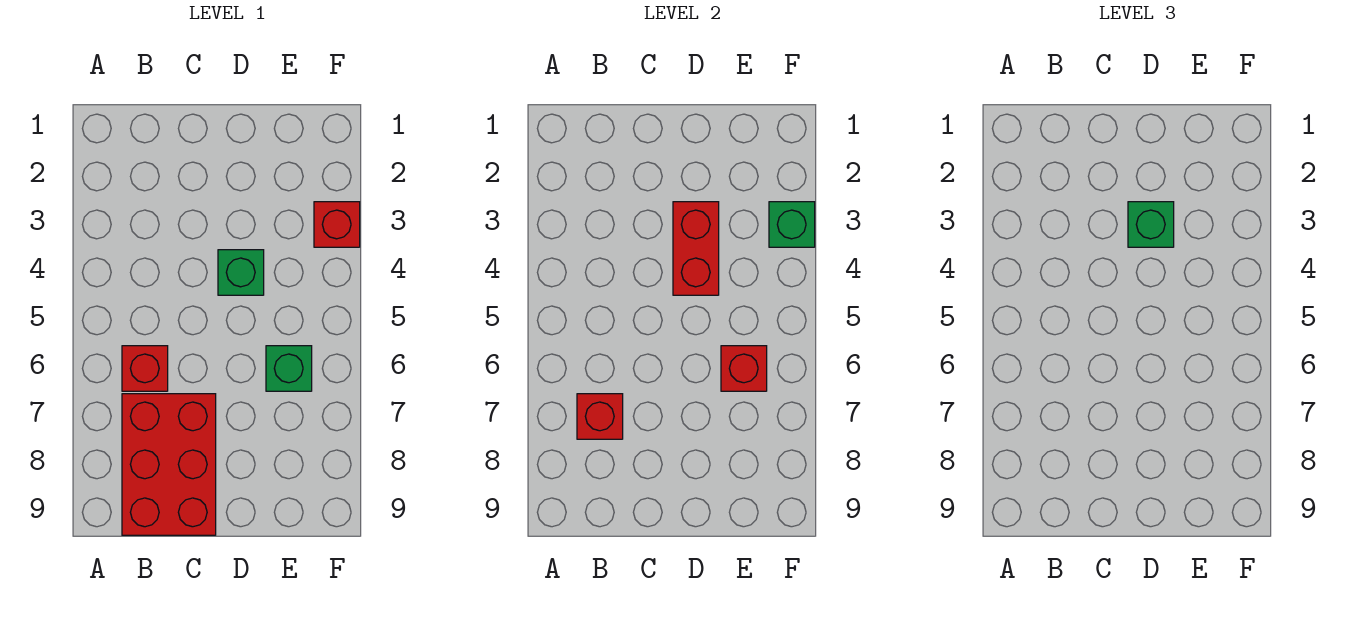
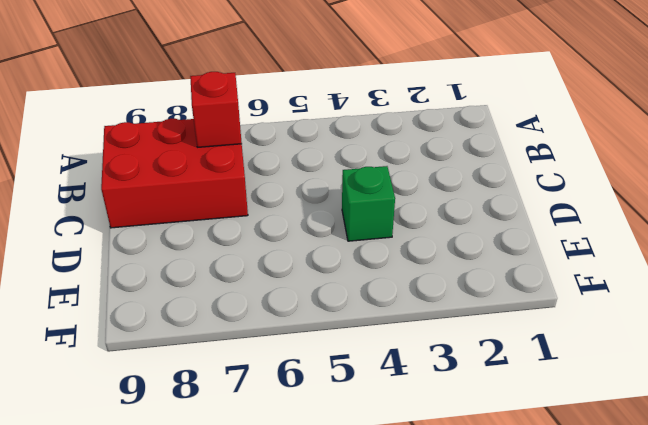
none -> red brick B6 level 1
none -> green brick E6 level 1

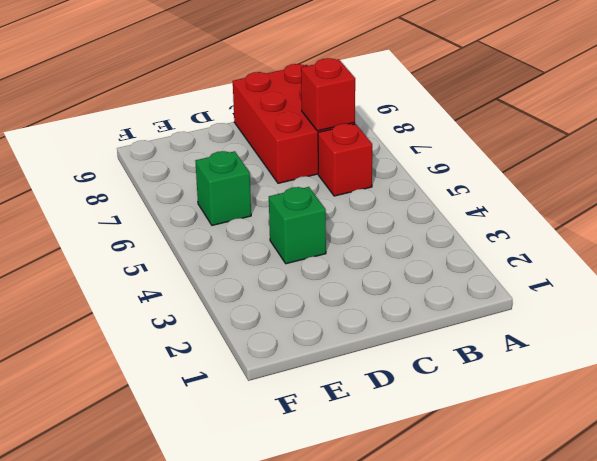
none -> red brick F3 level 1
none -> red brick D3:D4 level 2

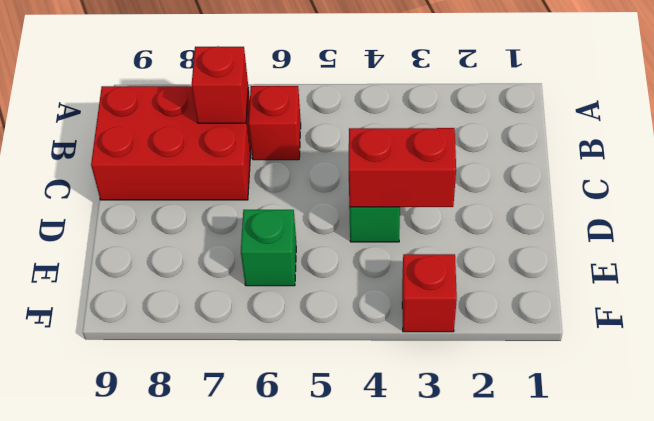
none -> red brick E6 level 2
none -> green brick F3 level 2

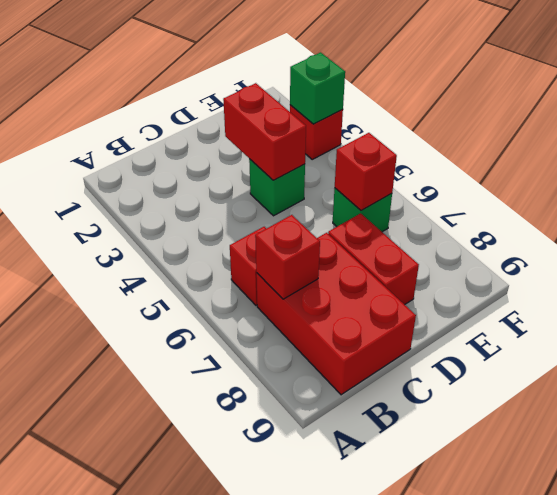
red brick D7:D8 level 1 -> none
none -> green brick D3 level 3

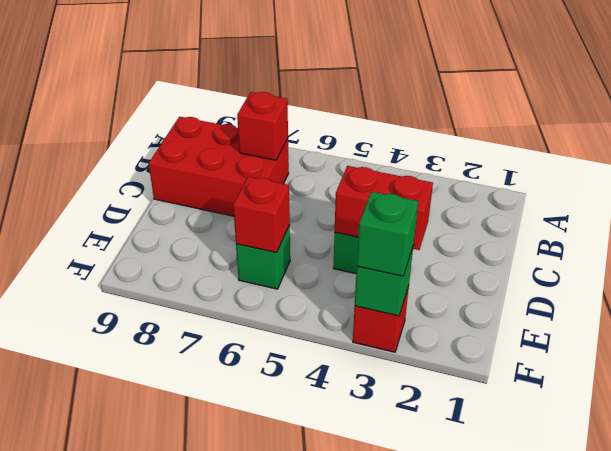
green brick F3 level 3 -> green brick D3 level 3
none -> red brick B6 level 1

